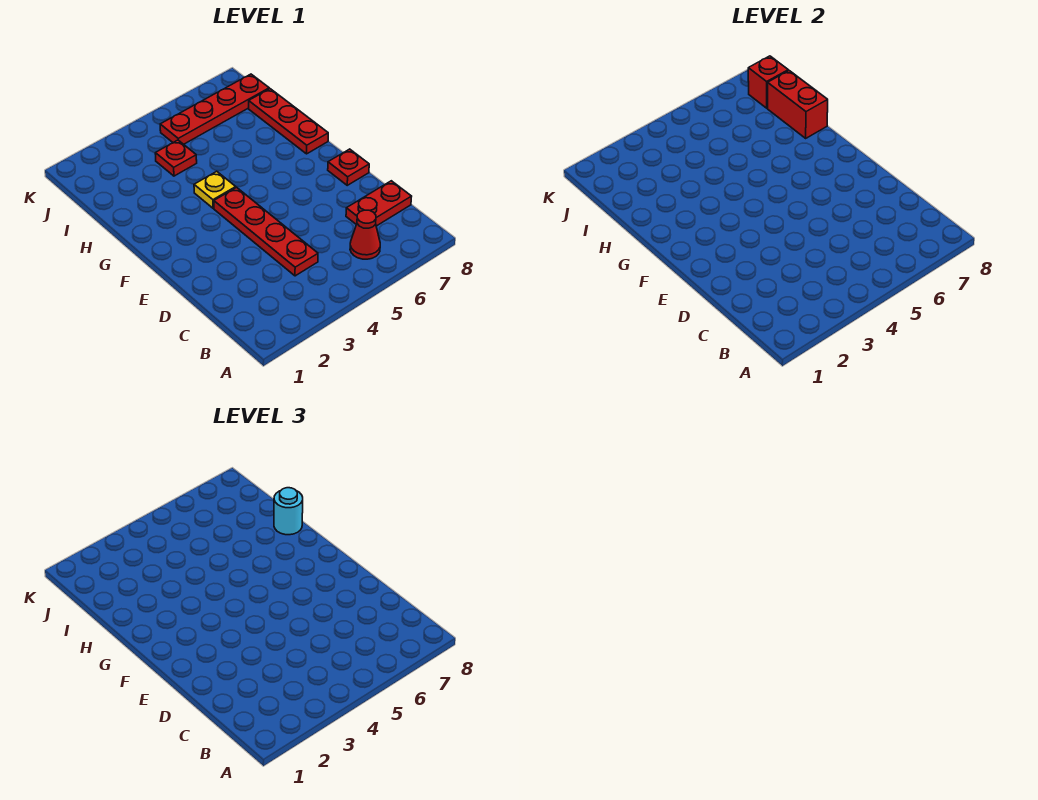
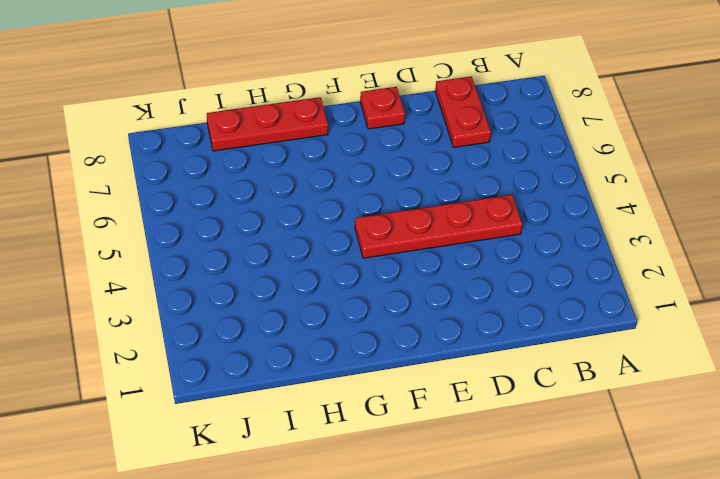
none -> red cone B6 level 1
none -> yellow plate G4 level 1

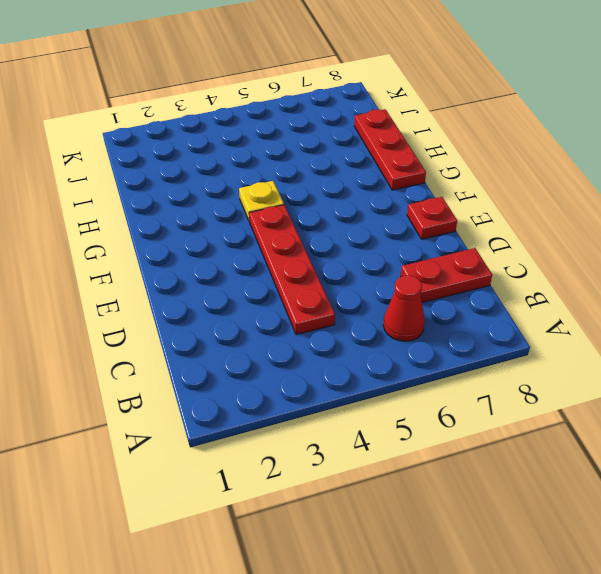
none -> red plate I4 level 1
none -> red plate J5:J8 level 1

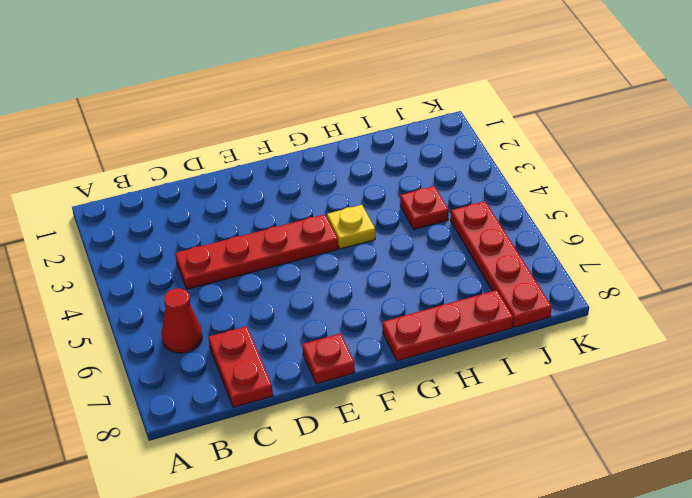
none -> red brick H8:I8 level 2
none -> red brick J8 level 2

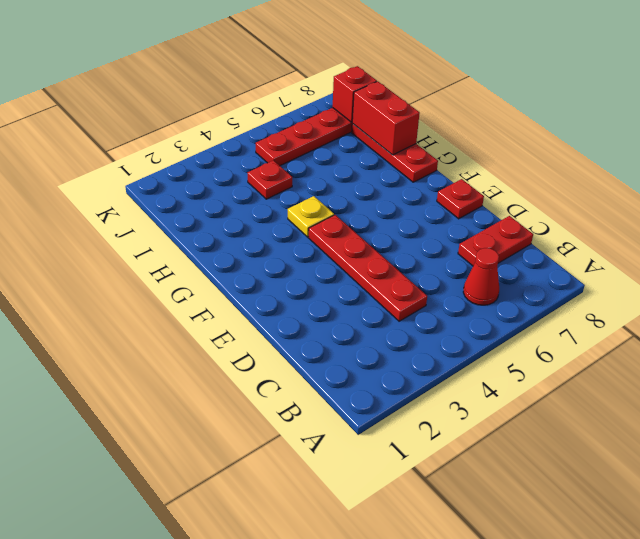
none -> cyan round brick H8 level 3

